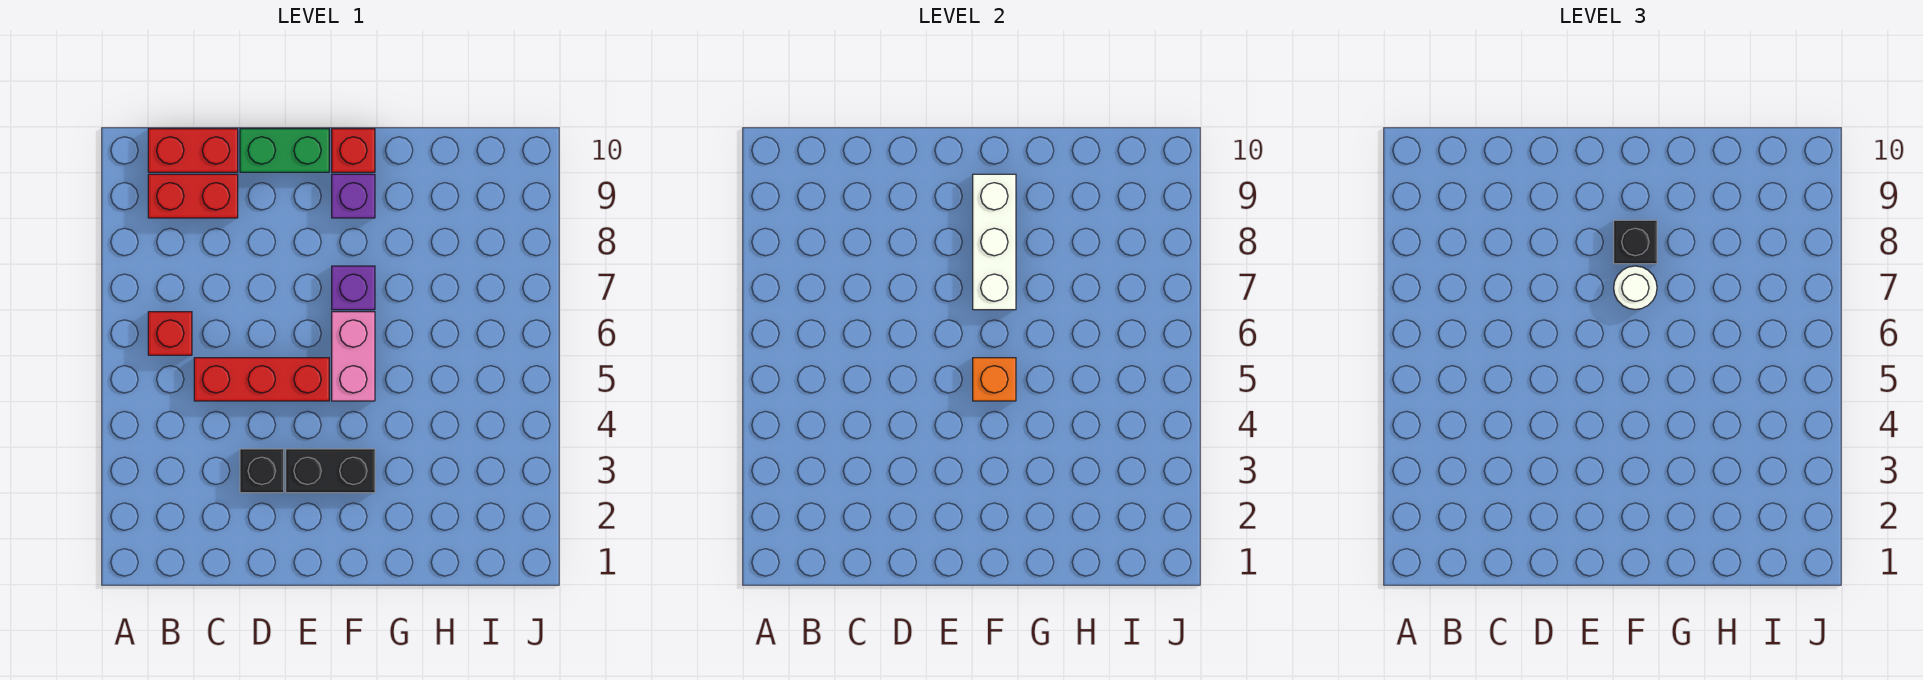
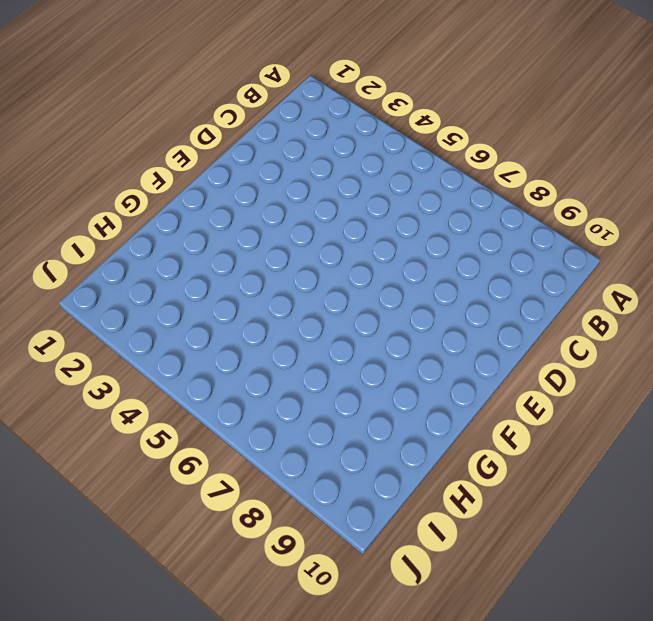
none -> red brick B6 level 1
none -> red brick B9:C9 level 1
none -> red brick B10:C10 level 1

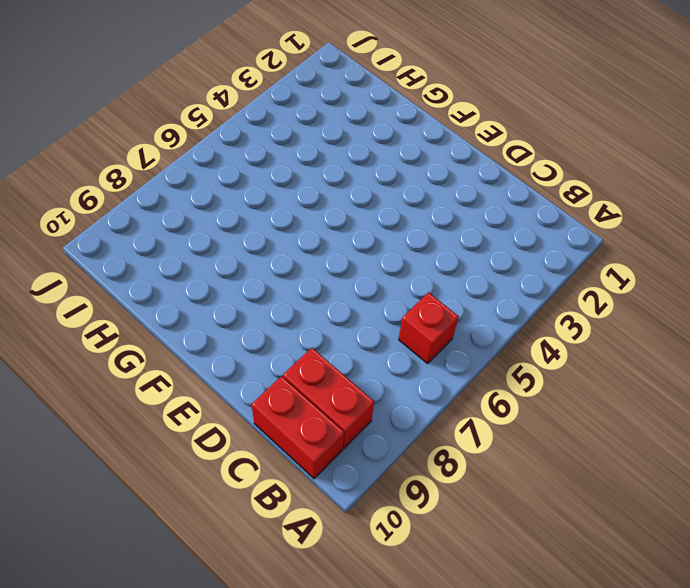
none -> red brick C5:E5 level 1
none -> black brick D3 level 1
none -> green brick D10:E10 level 1

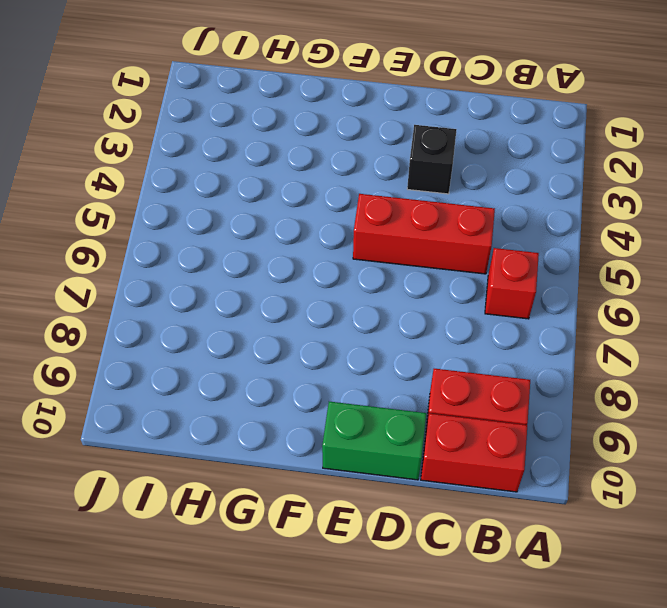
none -> black brick E3:F3 level 1
none -> pink brick F5:F6 level 1
none -> purple brick F7 level 1

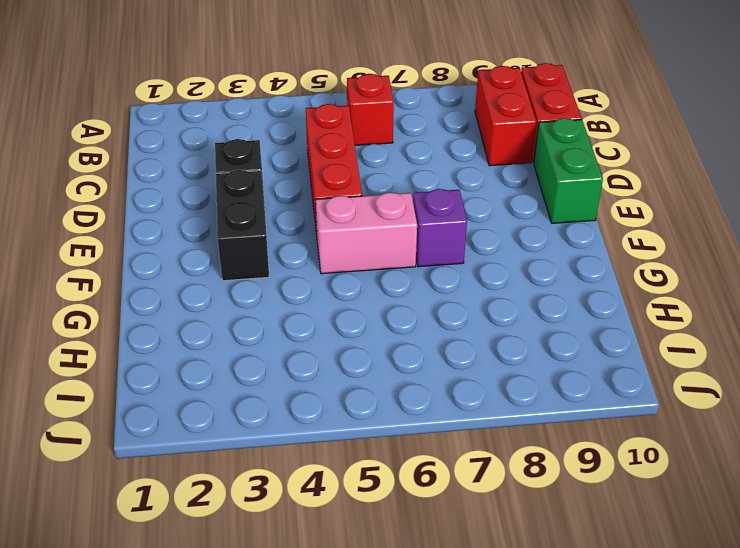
none -> purple brick F9 level 1
none -> red brick F10 level 1
none -> orange brick F5 level 2

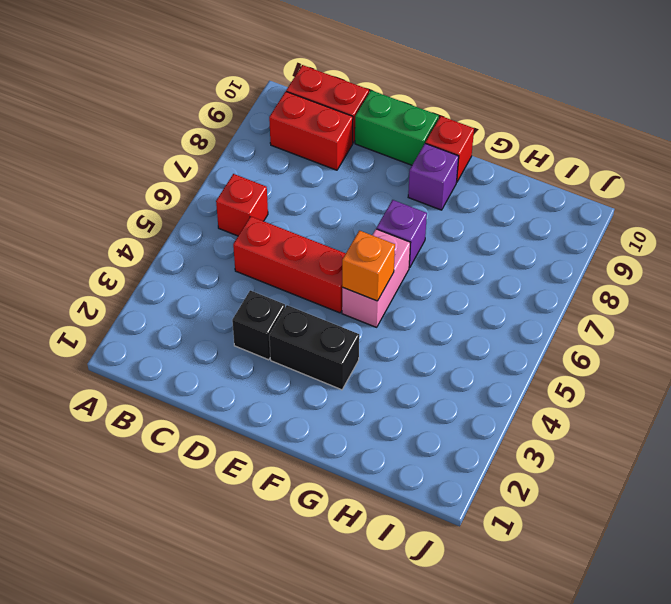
none -> white brick F7:F9 level 2
none -> white round brick F7 level 3
none -> black brick F8 level 3

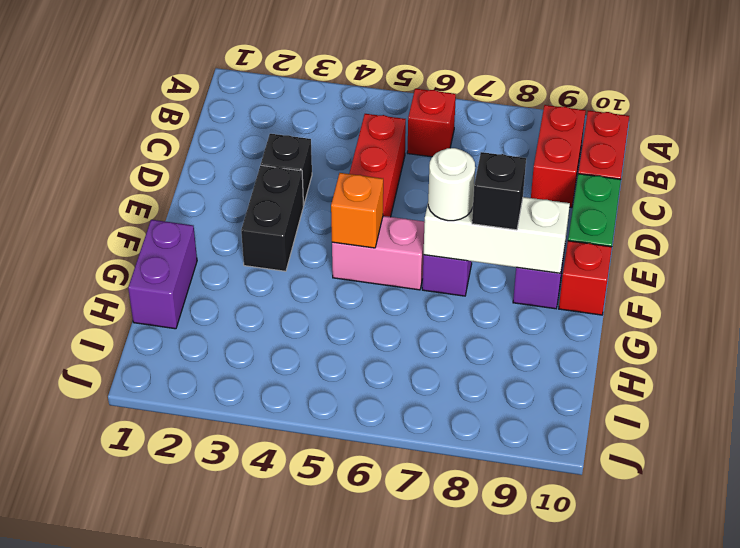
purple brick G1:H1 level 1 -> none

